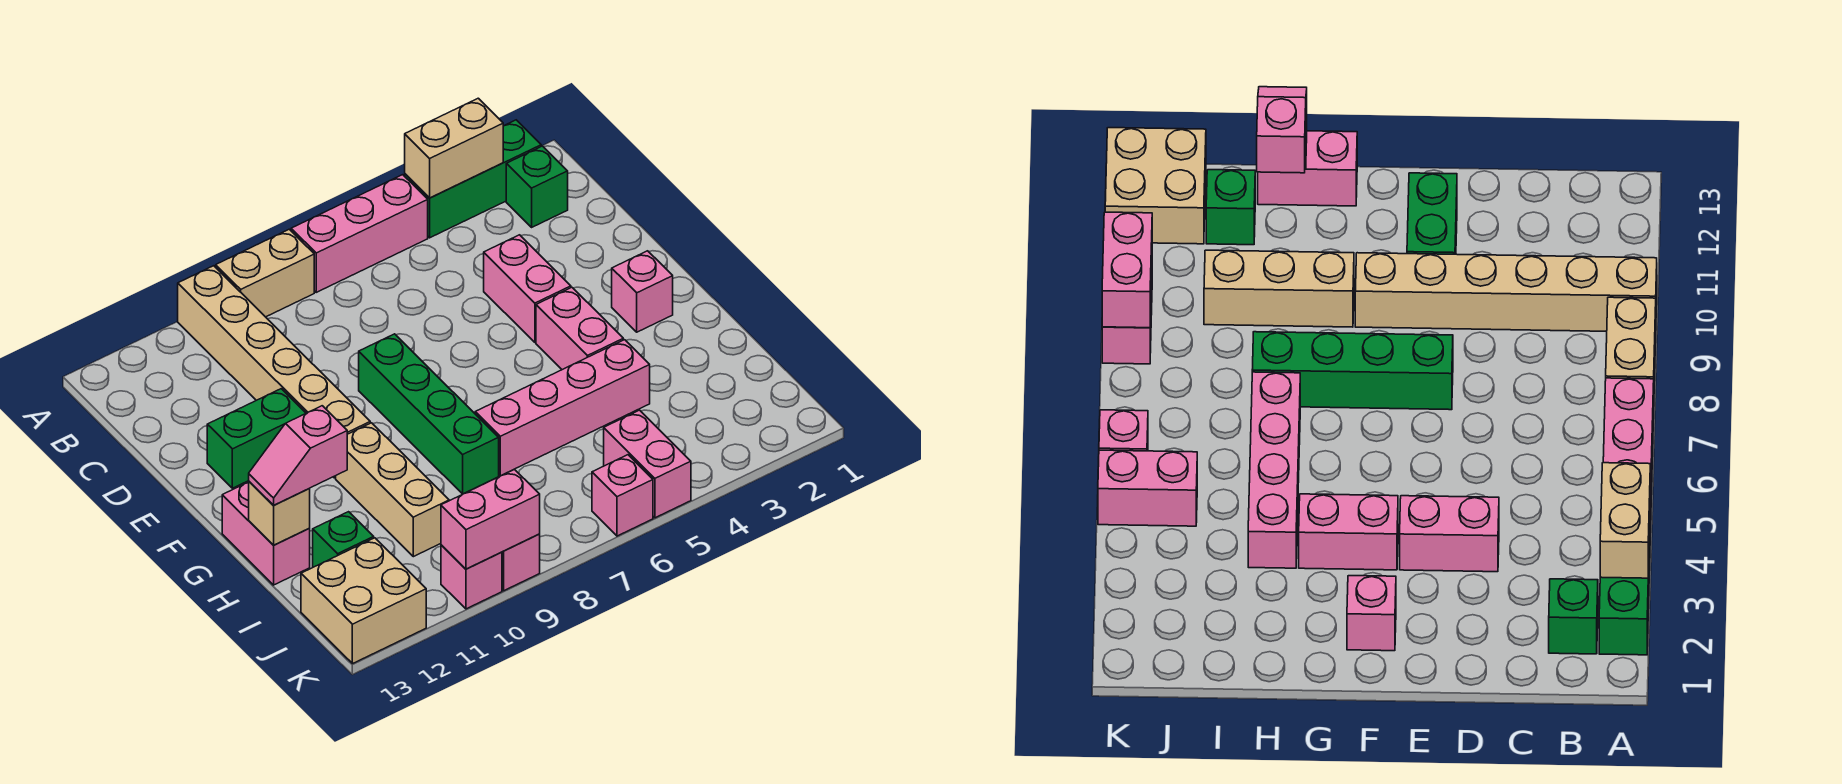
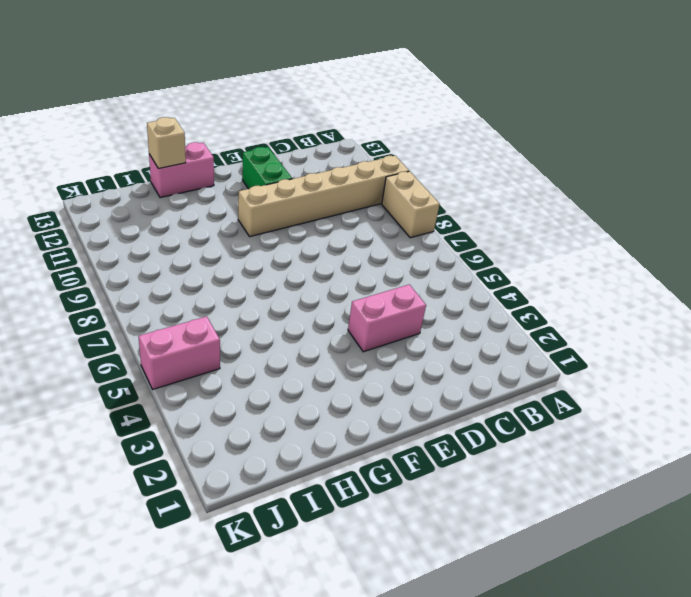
none -> green brick A2:A4 level 1
none -> pink brick A5:A7 level 1
none -> green brick B2 level 1

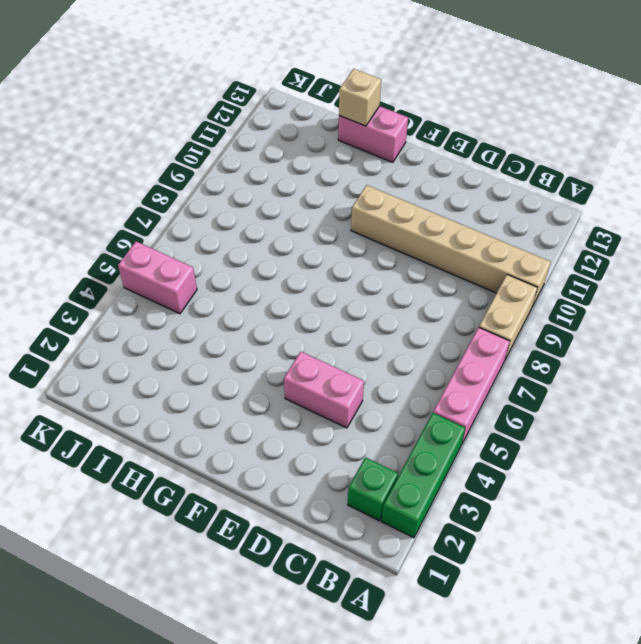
none -> green brick E8:H8 level 1
none -> green brick E11:E12 level 1
none -> pink brick F2 level 1

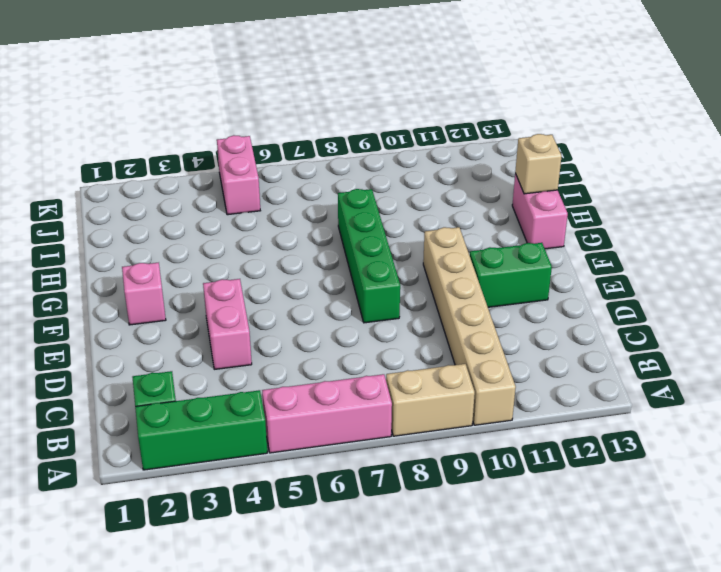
none -> pink brick F4:G4 level 1
none -> tan brick G10:I10 level 1
none -> pink brick H4:H7 level 1

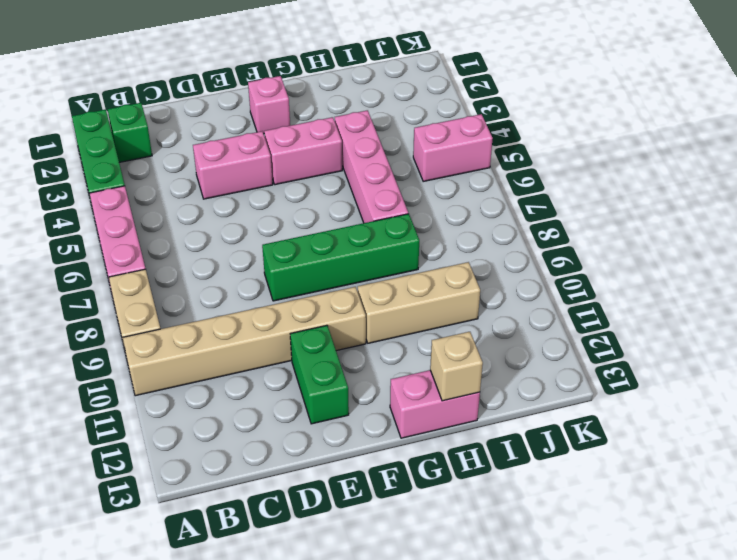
none -> green brick I12 level 1
none -> tan brick J12:K13 level 1
none -> pink brick K6 level 1

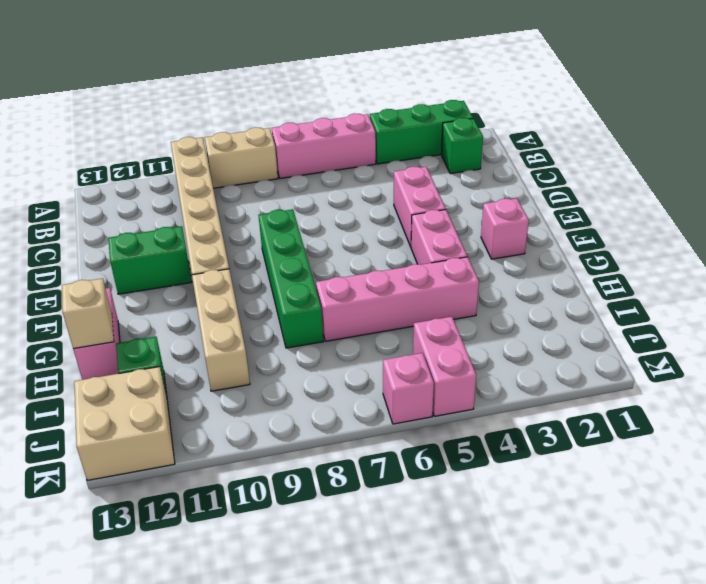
none -> pink brick K9 level 1
none -> pink brick K10 level 1
none -> tan brick A3:A4 level 2

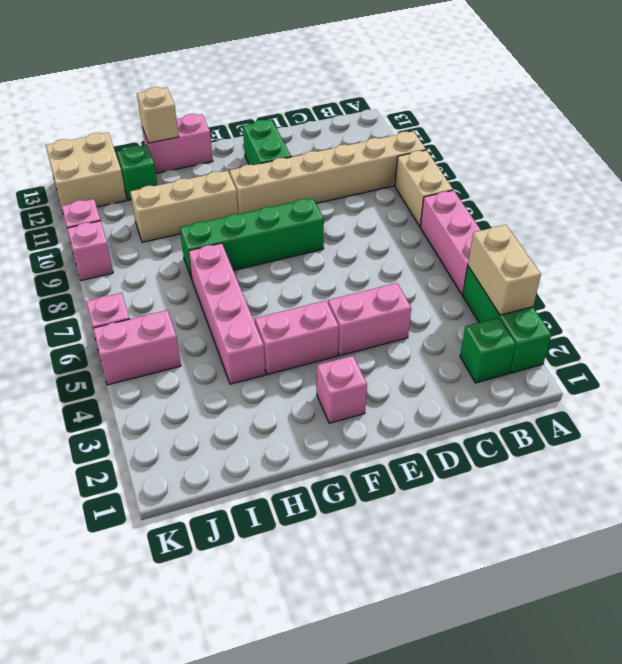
none -> pink brick K9:K10 level 2
none -> pink slope H12:H13 level 3 top 12

